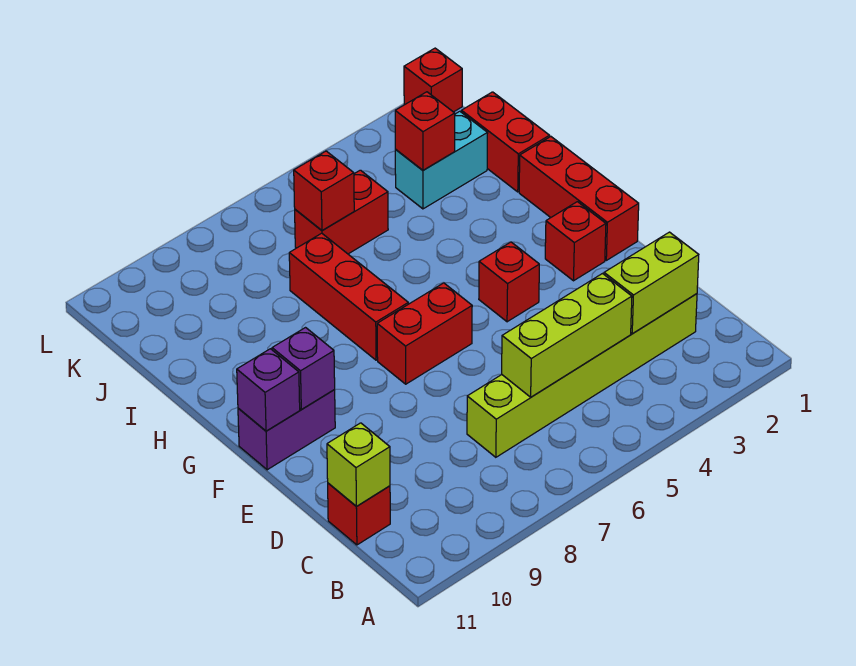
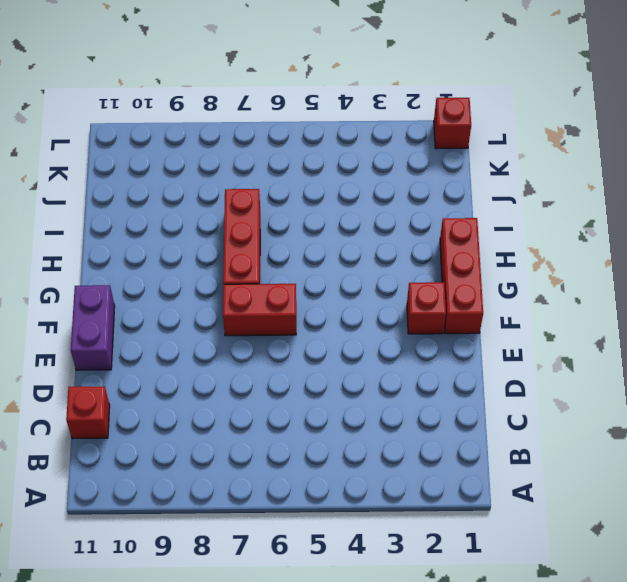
purple brick E11:F11 level 1 -> purple brick F10:F11 level 1
none -> lime brick C2:C7 level 1
none -> red brick F4 level 1
none -> red brick I1:J1 level 1

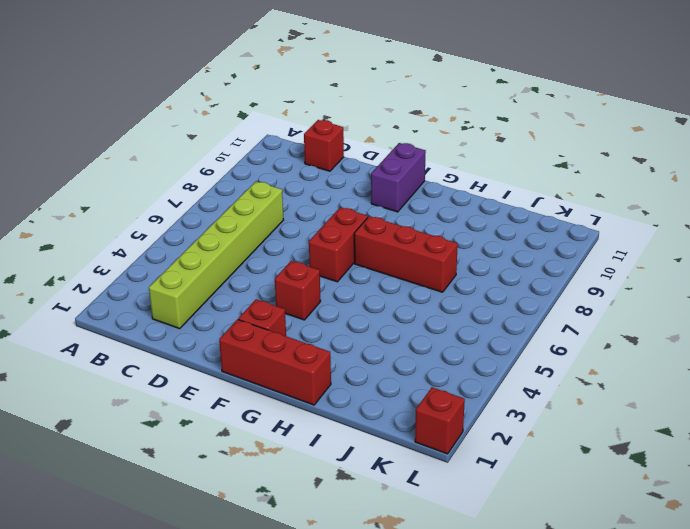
none -> red brick I1:J1 level 1
none -> cyan brick J2:J3 level 1
none -> red brick J5:J6 level 1

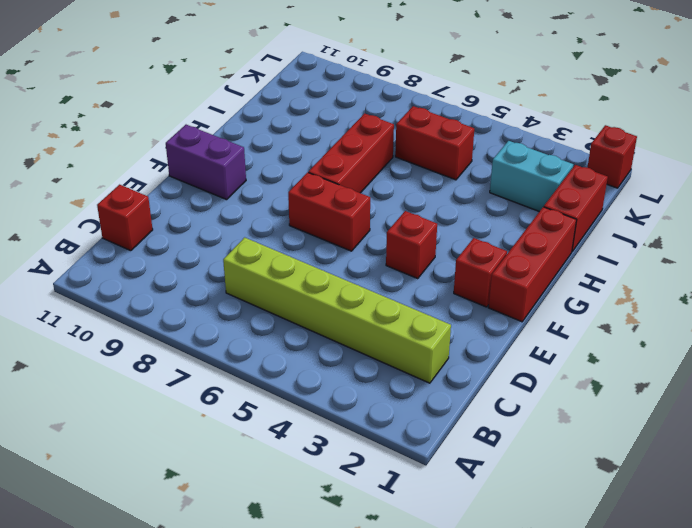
none -> lime brick C2:C3 level 2
none -> lime brick C4:C6 level 2
none -> lime brick C11 level 2

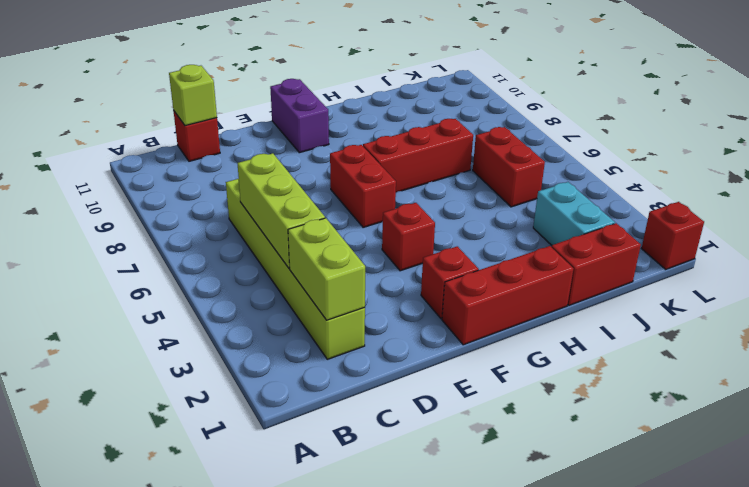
none -> purple brick F10 level 2
none -> purple brick F11 level 2
none -> red brick J3 level 2

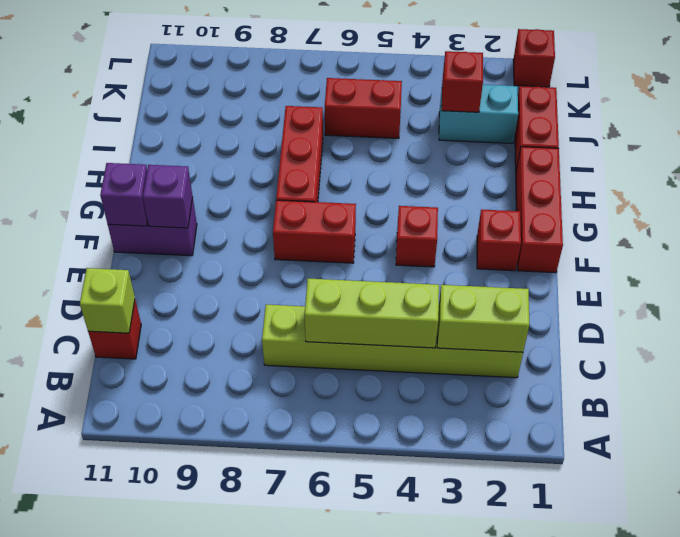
none -> red brick J6 level 2

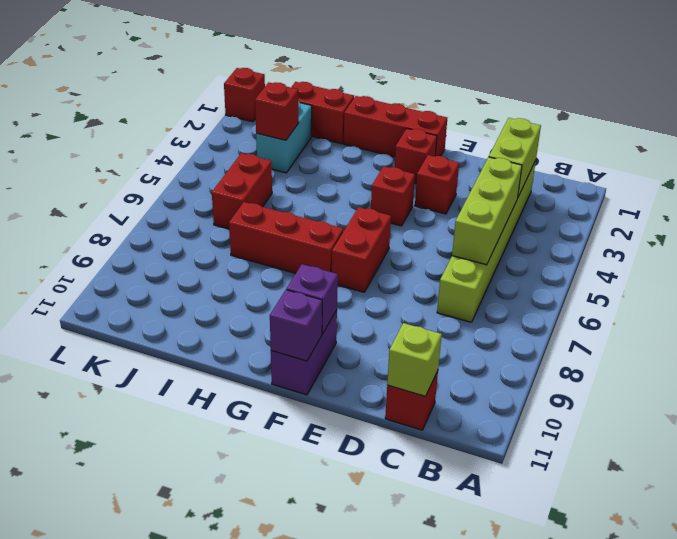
red brick E3 level 1 -> red brick J6 level 2

